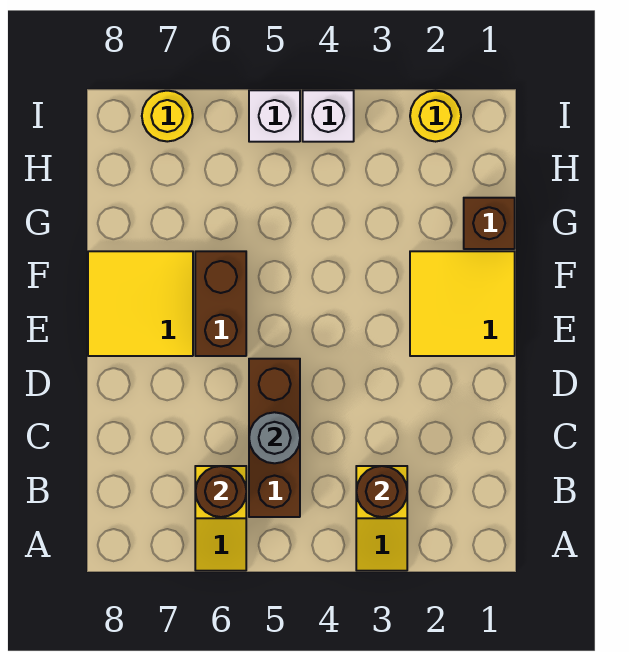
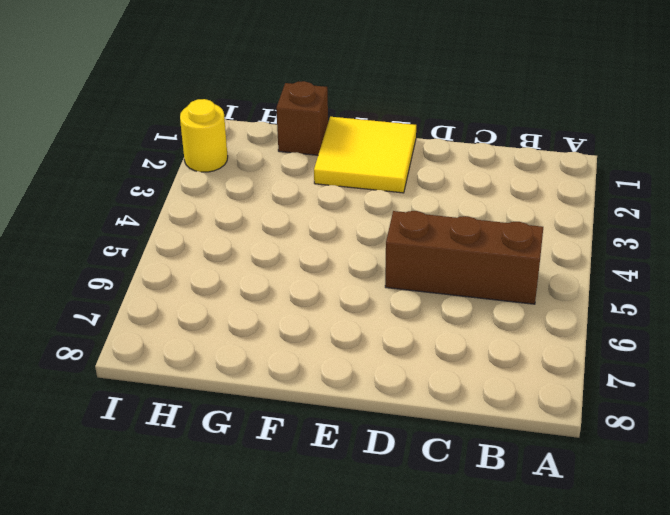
none -> yellow slope A3:B3 level 1 top B
none -> yellow slope A6:B6 level 1 top B
none -> brown brick E6:F6 level 1

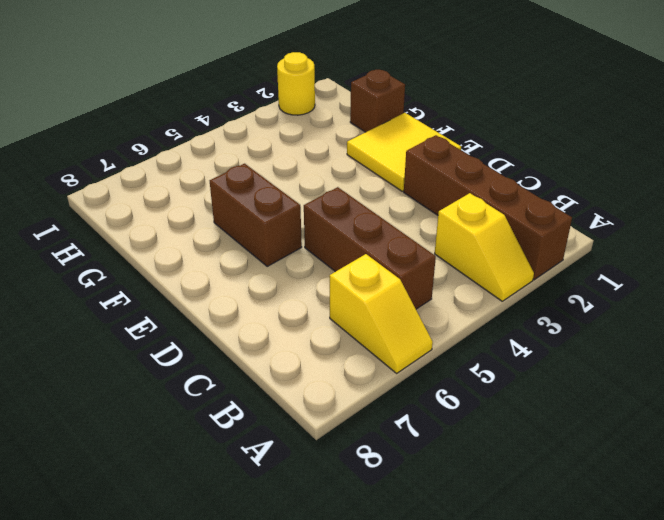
brown brick A2:D2 level 1 -> none
none -> yellow tile E7:F8 level 1
none -> white brick I4 level 1
none -> white brick I5 level 1

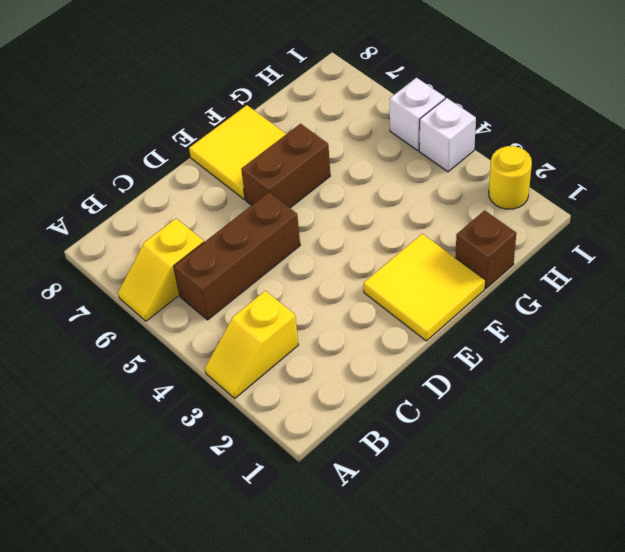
none -> yellow round brick I7 level 1
none -> brown round brick B3 level 2
none -> brown round brick B6 level 2

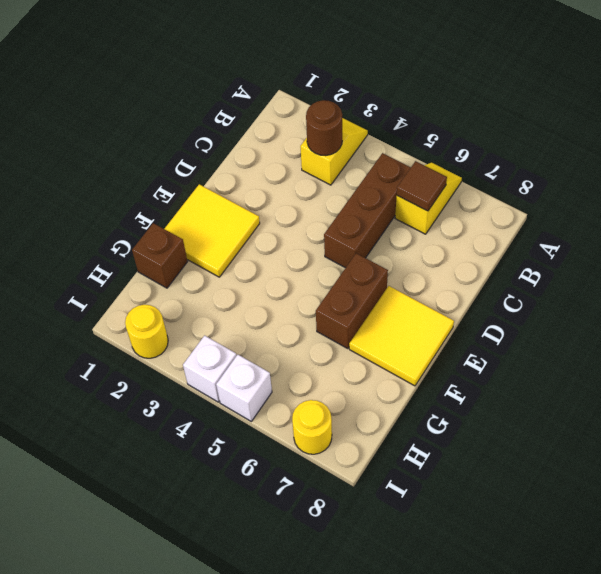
brown tile B6 level 2 -> brown round brick B6 level 2
none -> grey round brick C5 level 2

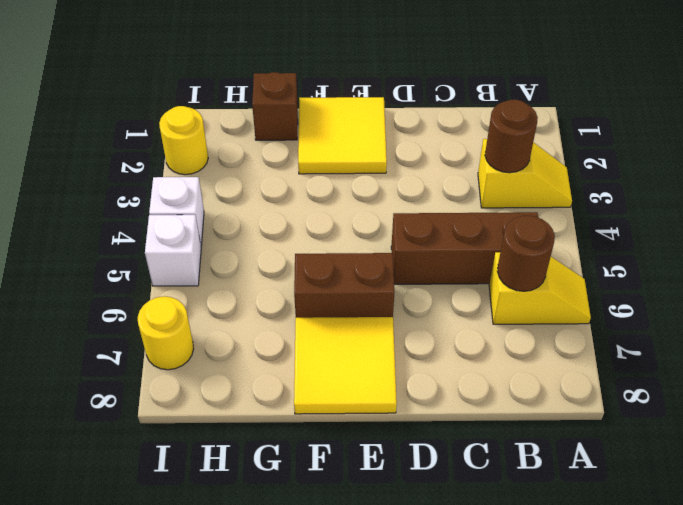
none -> grey round brick C5 level 2

